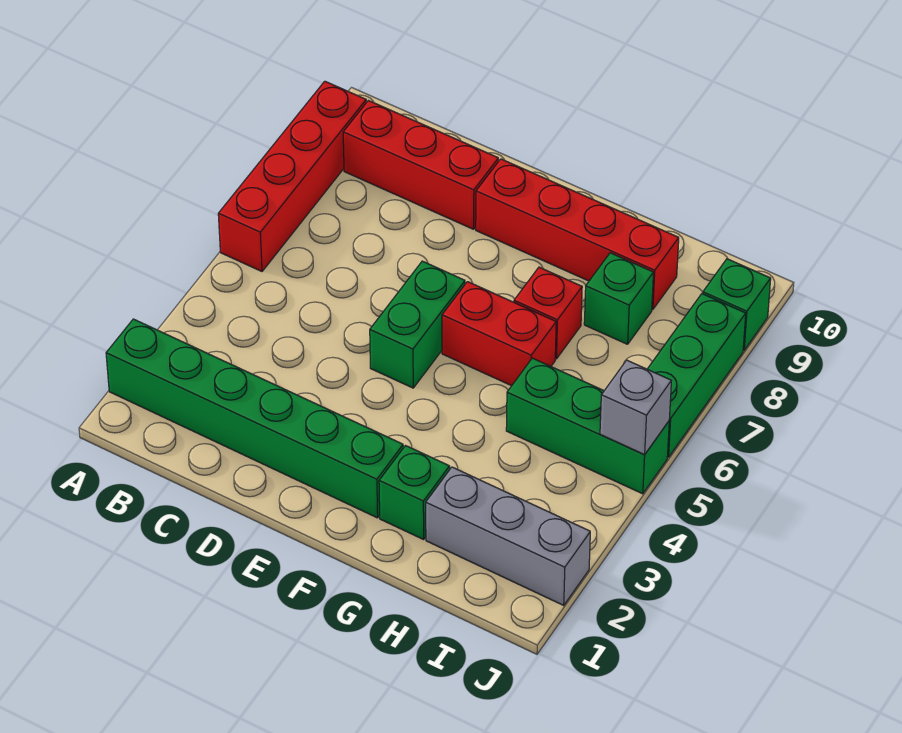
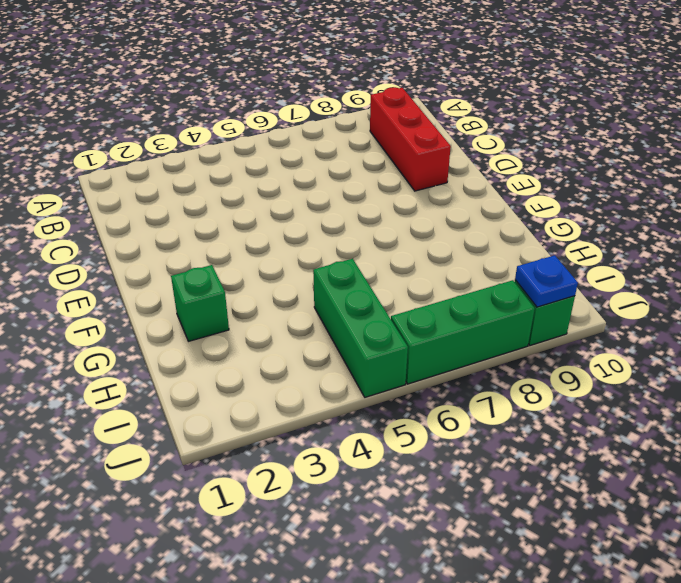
blue plate J9 level 2 -> none
none -> green brick A2:F2 level 1
none -> red brick A6:A9 level 1
none -> green brick E5:E6 level 1

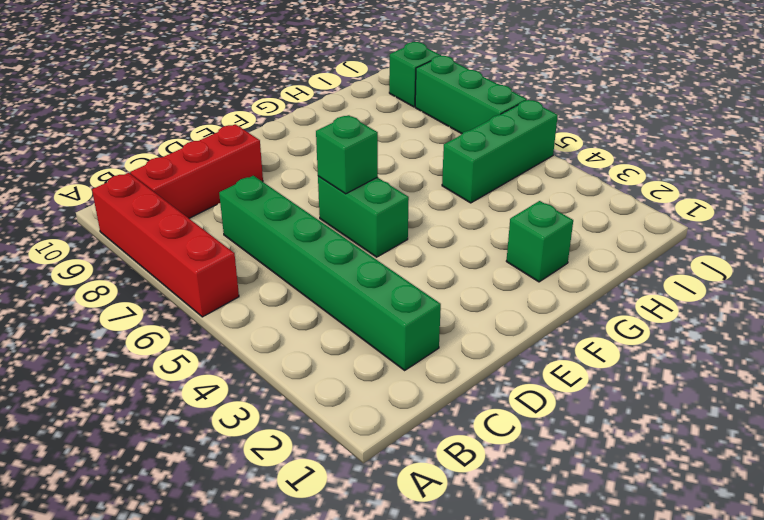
green brick C2:C7 level 1 -> green brick A2:F2 level 1
green brick E6 level 2 -> green brick H8 level 1
none -> red brick E9:H9 level 1
none -> red brick F6:G6 level 1
none -> red brick G7 level 1

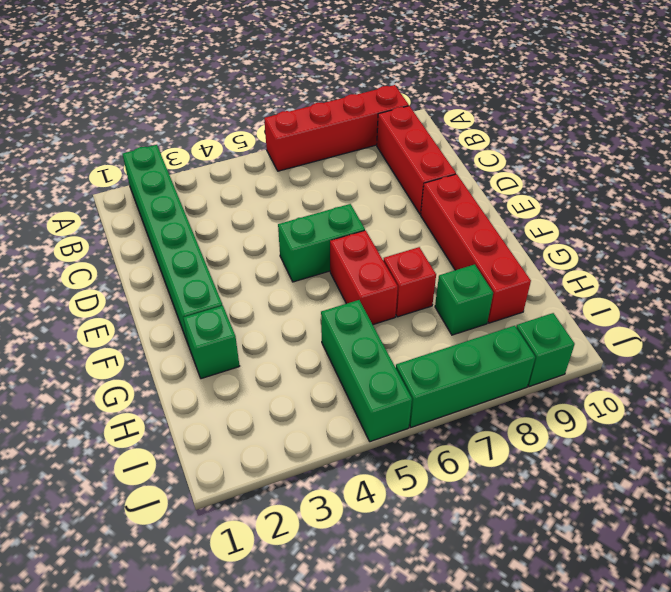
none -> grey brick H2:J2 level 1
none -> grey brick J5 level 2

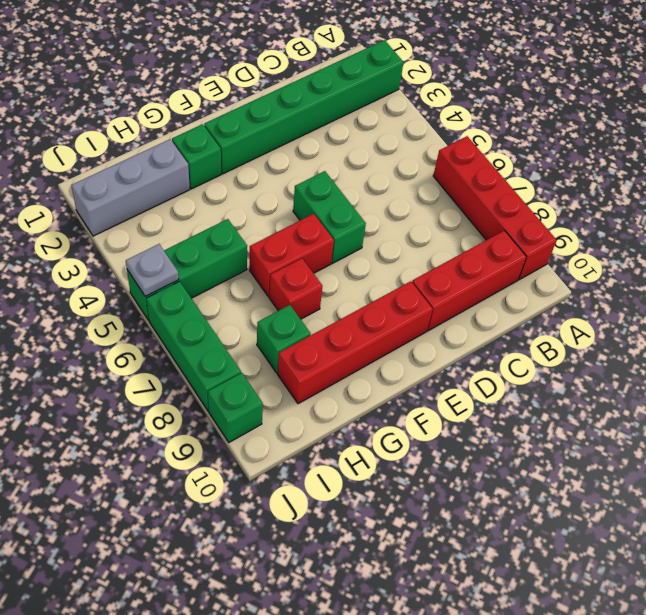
grey plate J5 level 2 -> grey brick J5 level 2

